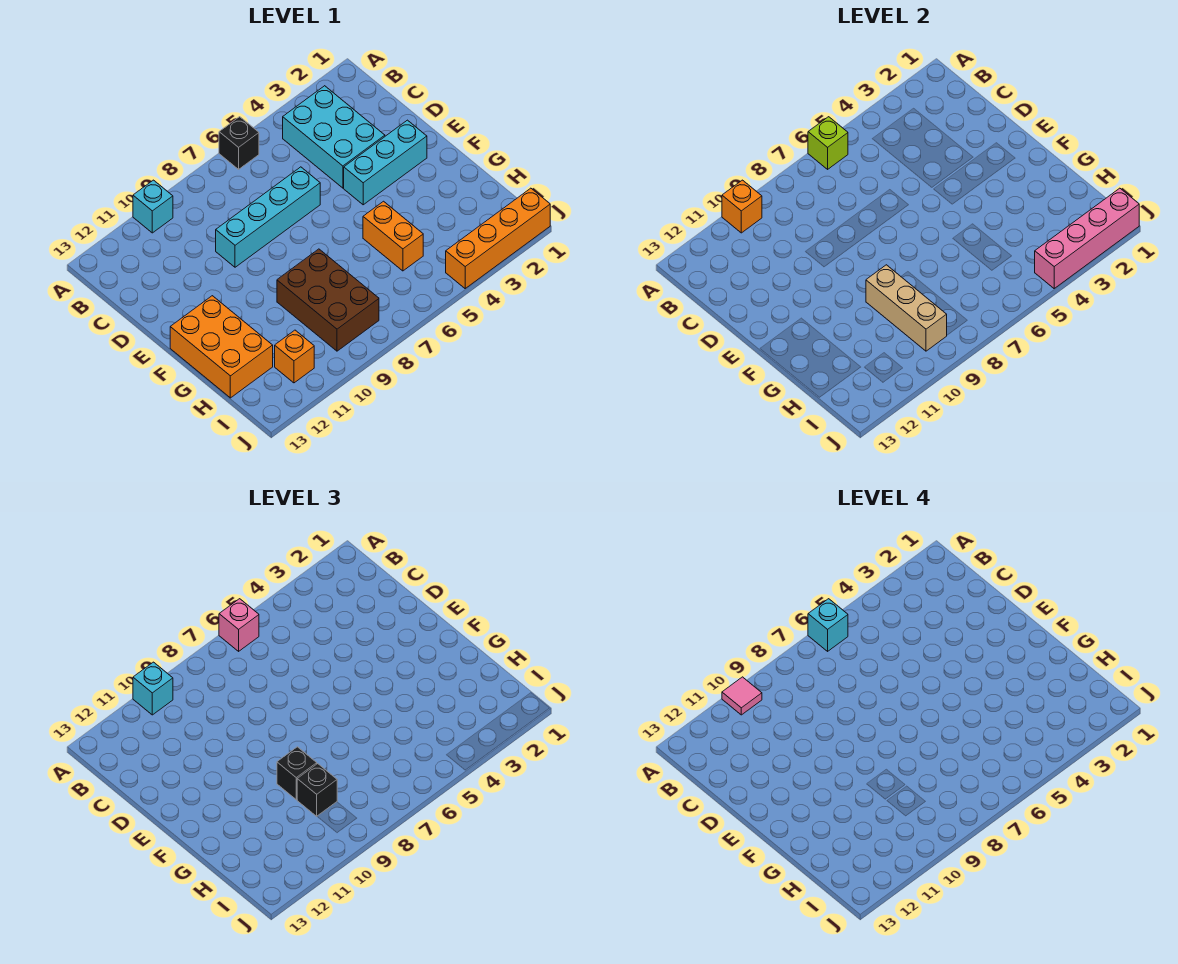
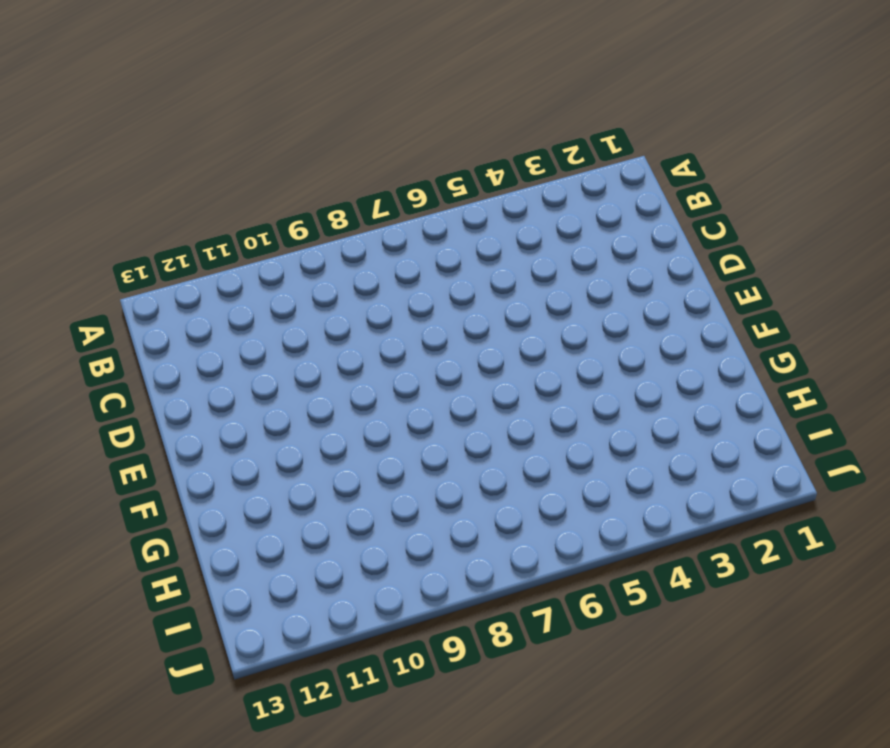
none -> black brick A6 level 1
none -> cyan brick A10 level 1
none -> cyan brick B3:D4 level 1

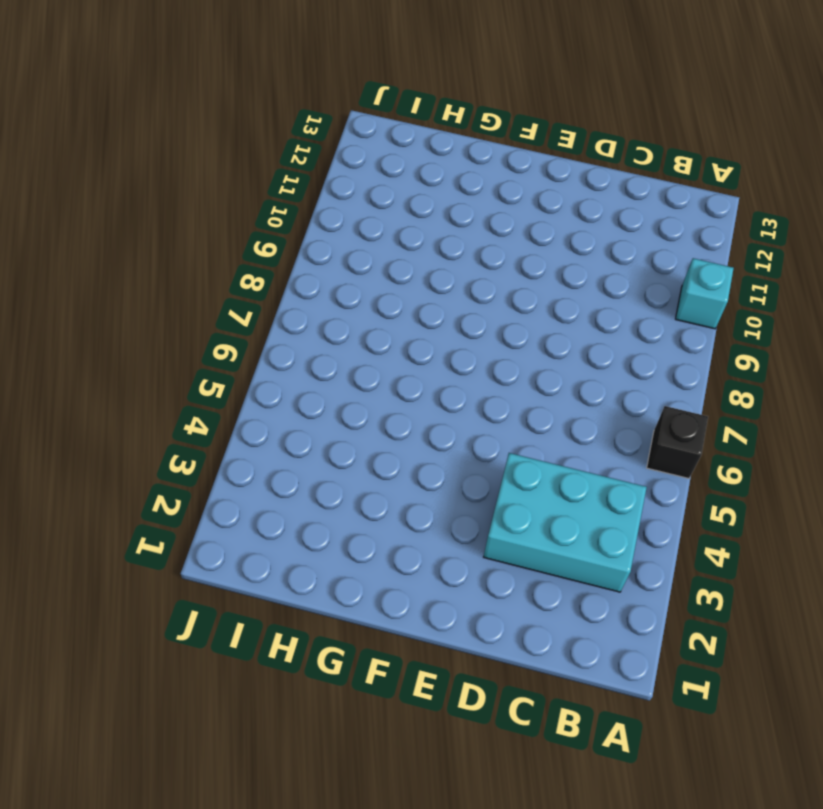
none -> cyan brick D6:D9 level 1
none -> cyan brick E2:E4 level 1
none -> orange brick F12:H13 level 1

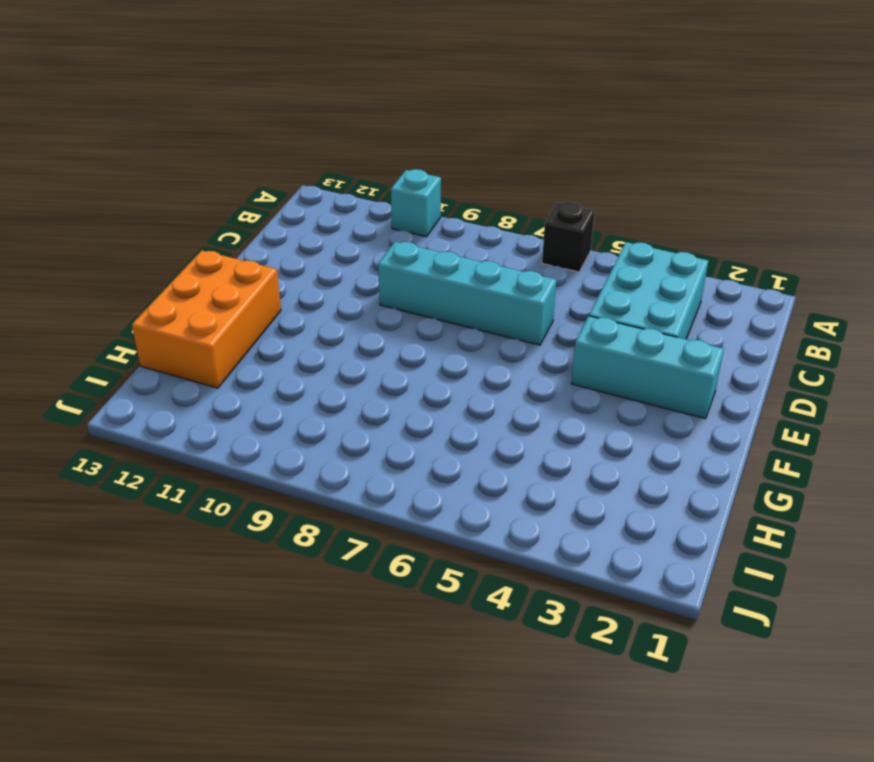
none -> orange brick G5:H5 level 1
none -> brown brick G8:I9 level 1
none -> orange brick I11 level 1

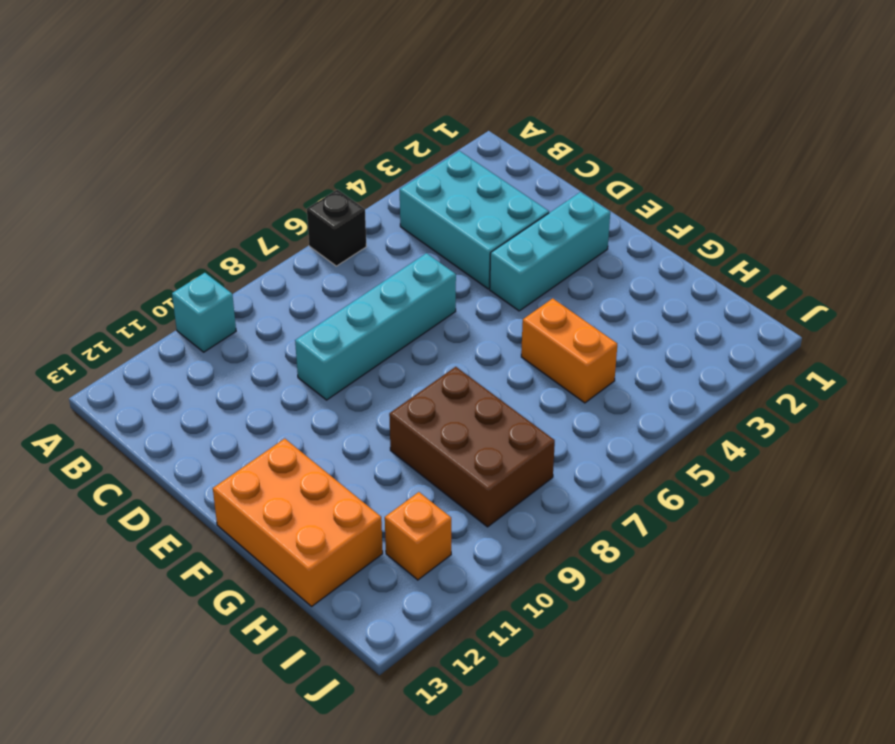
none -> orange brick J1:J4 level 1
none -> lime brick A6 level 2
none -> orange brick A10 level 2

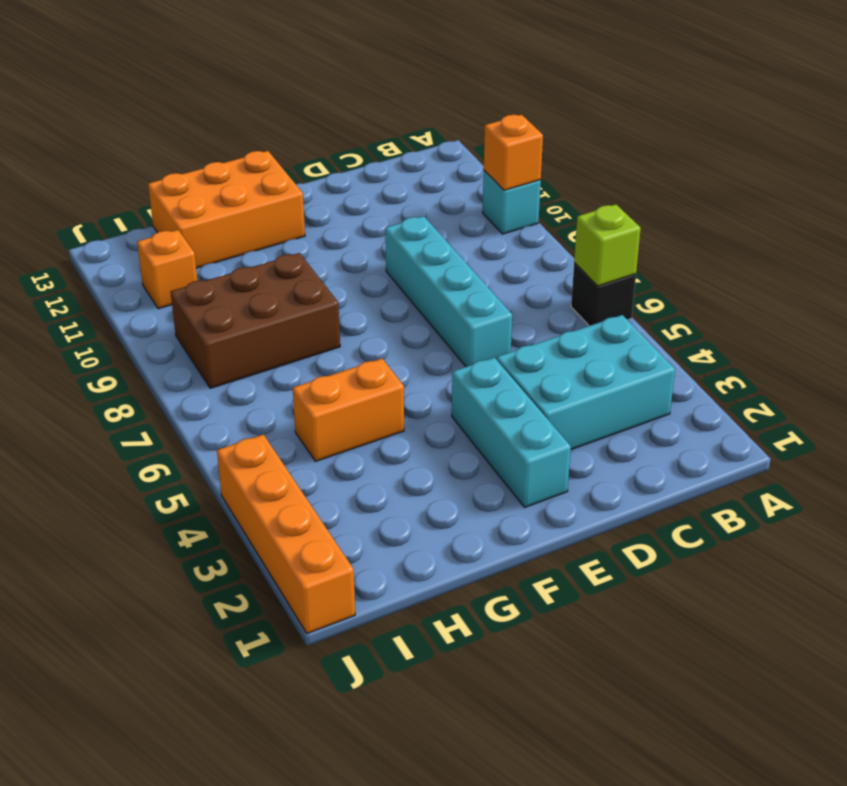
none -> tan brick G9:I9 level 2
none -> pink brick J1:J4 level 2
none -> pink brick A6 level 3

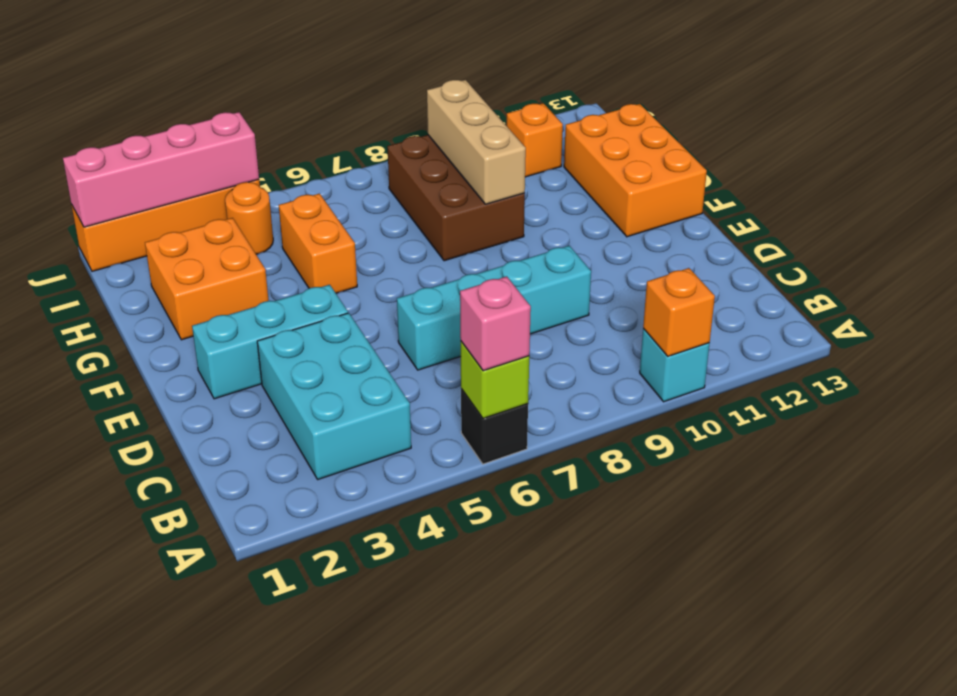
orange brick G2:H3 level 1 -> none
orange round brick I4 level 1 -> none
none -> cyan brick A10 level 3
none -> black brick G9 level 3
none -> black brick H9 level 3

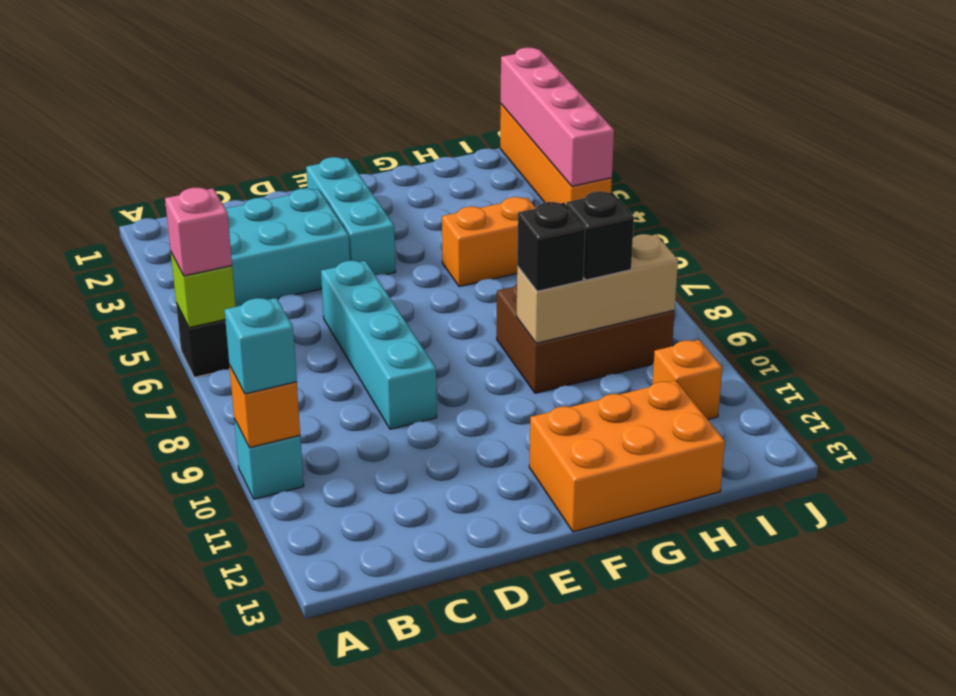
none -> cyan brick A6 level 4
none -> pink tile A10 level 4

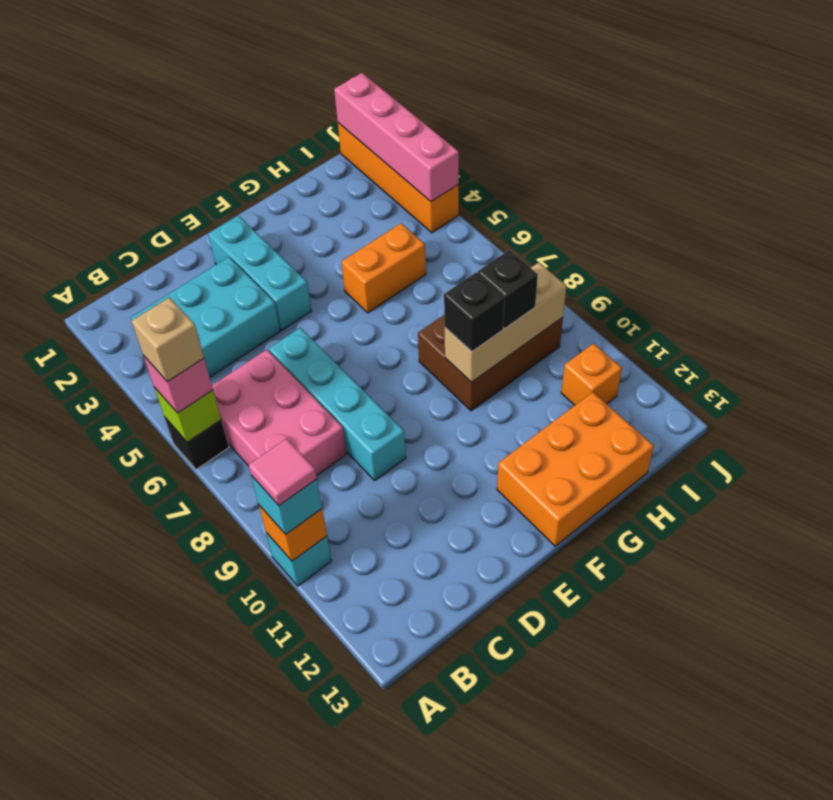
tan brick A6 level 4 -> cyan brick A6 level 4
pink brick B6:C8 level 1 -> none

